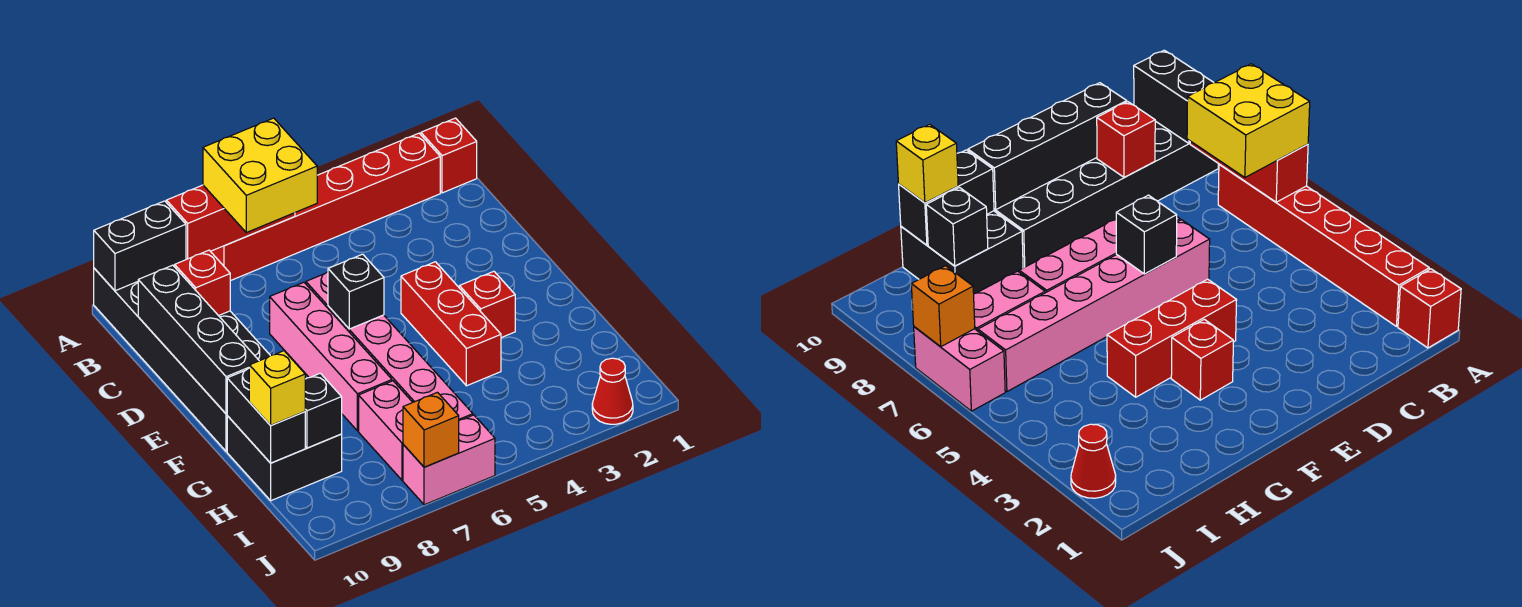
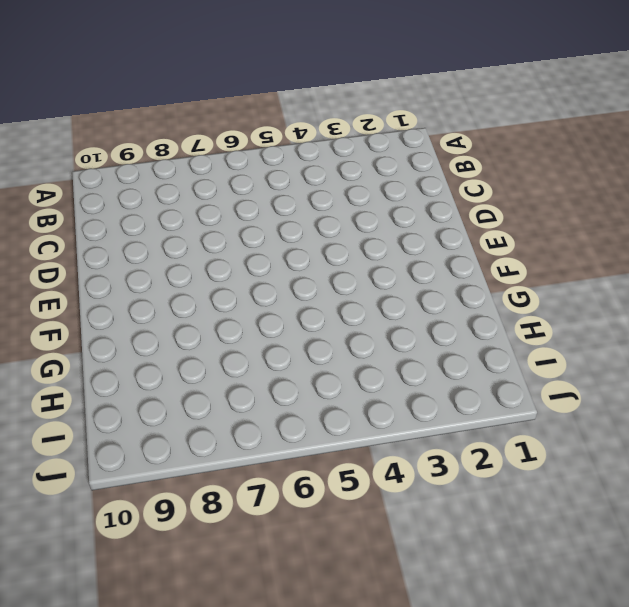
none -> red brick A1 level 1
none -> red brick A2:A7 level 1
none -> black brick A9:F10 level 1

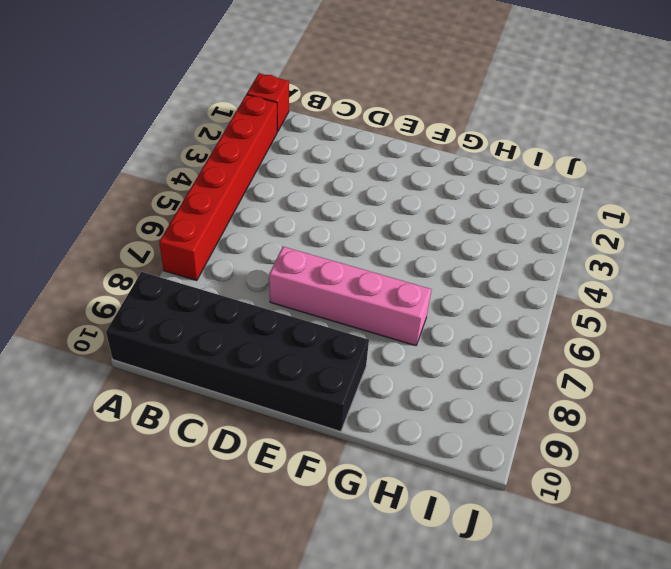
none -> pink brick D6:I6 level 1
none -> red brick E4:G4 level 1
none -> red brick F3 level 1

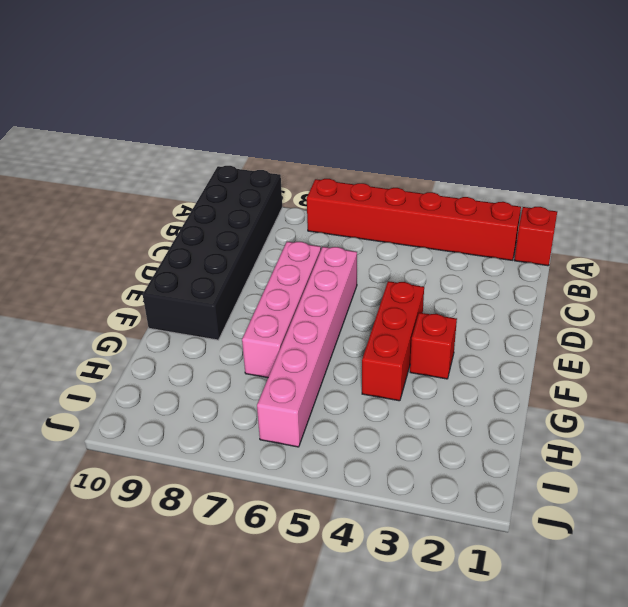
none -> black brick G9:H10 level 1
none -> pink brick H7:I7 level 1
none -> red cone J2 level 1

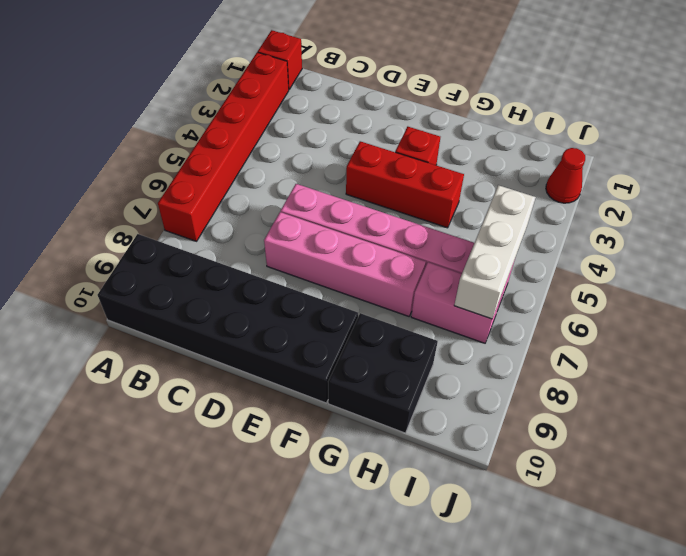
white brick I5:I7 level 2 -> none
none -> pink brick J6:J7 level 1
none -> red brick A6:A8 level 2
none -> black brick A9:A10 level 2

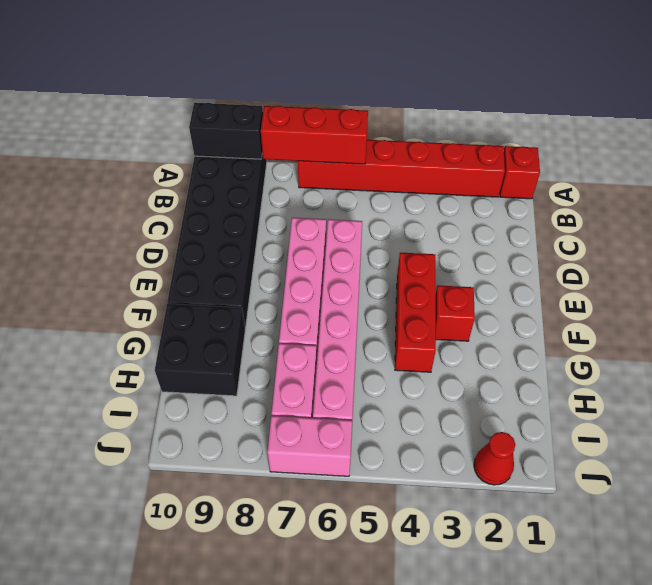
none -> red brick C9 level 2
none -> black brick C10:F10 level 2
none -> black brick E6 level 2

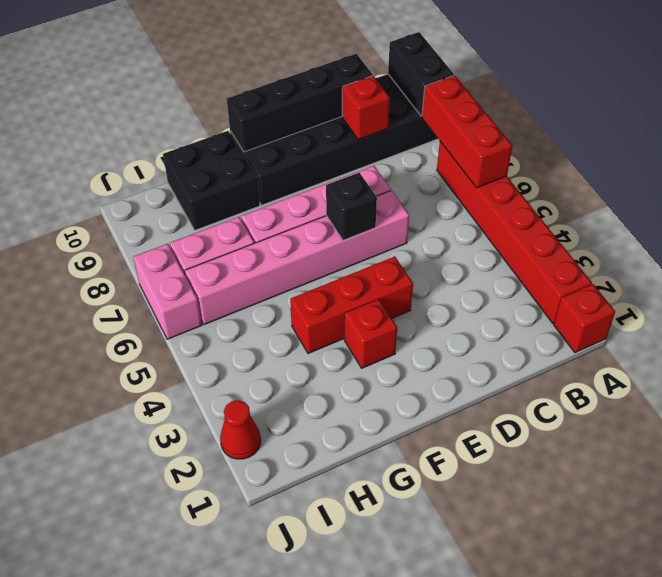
none -> black brick G10:H10 level 2
none -> black brick H9 level 2
none -> orange brick J7 level 2

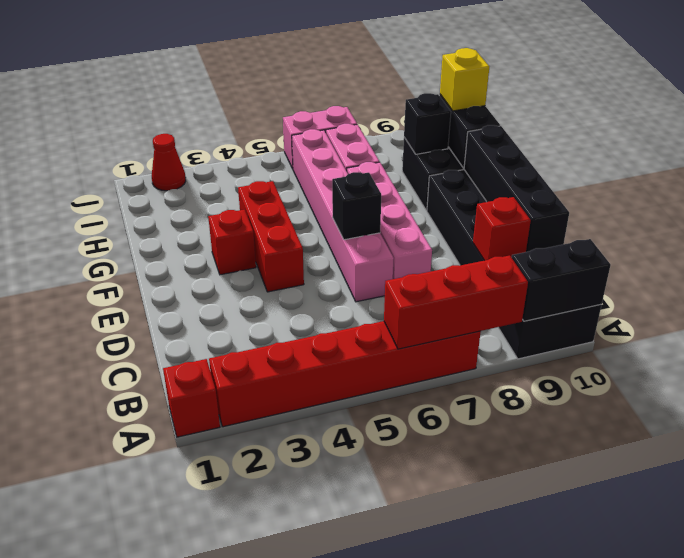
none -> orange brick J7 level 2
none -> yellow brick A6:B7 level 3

